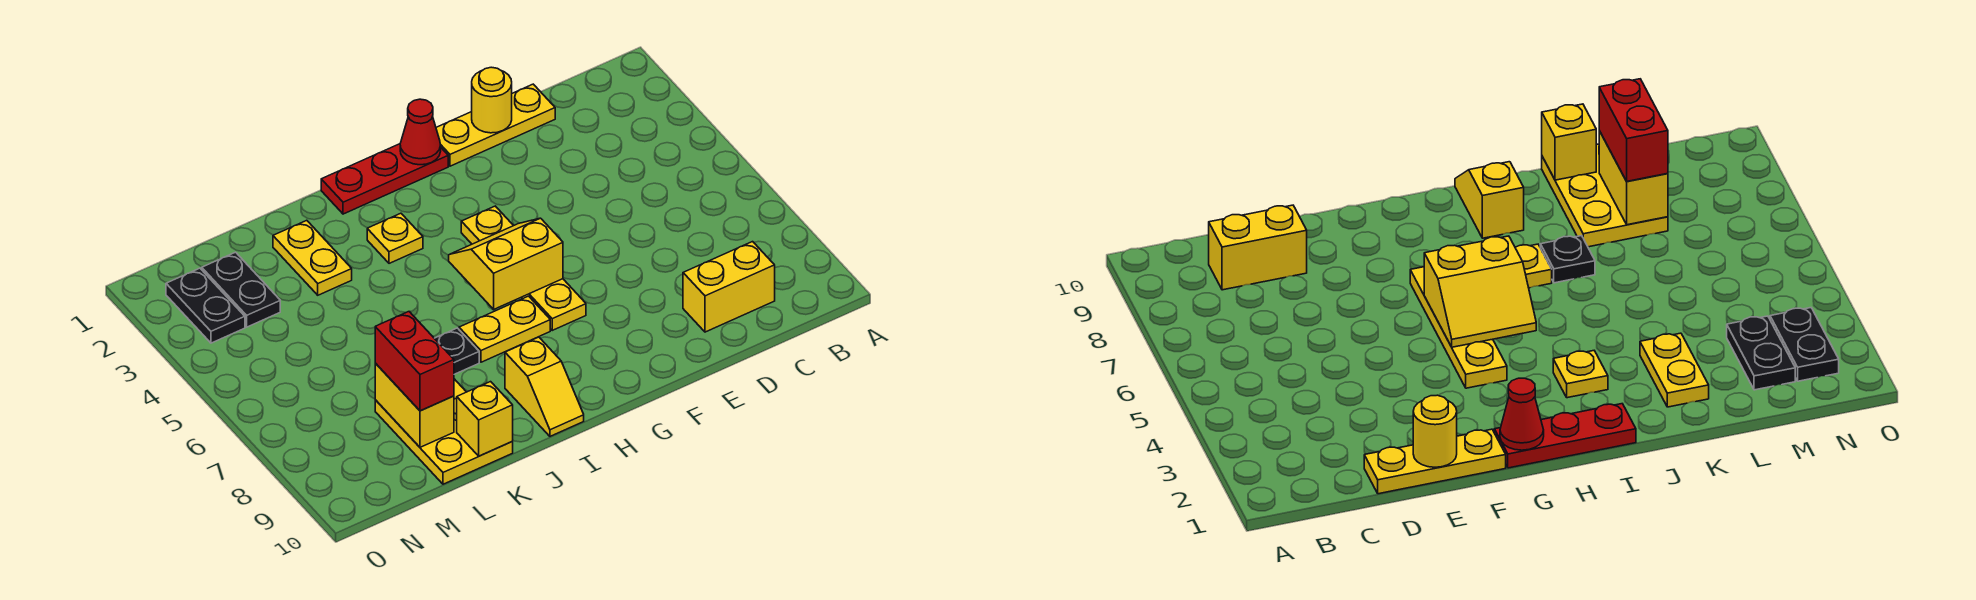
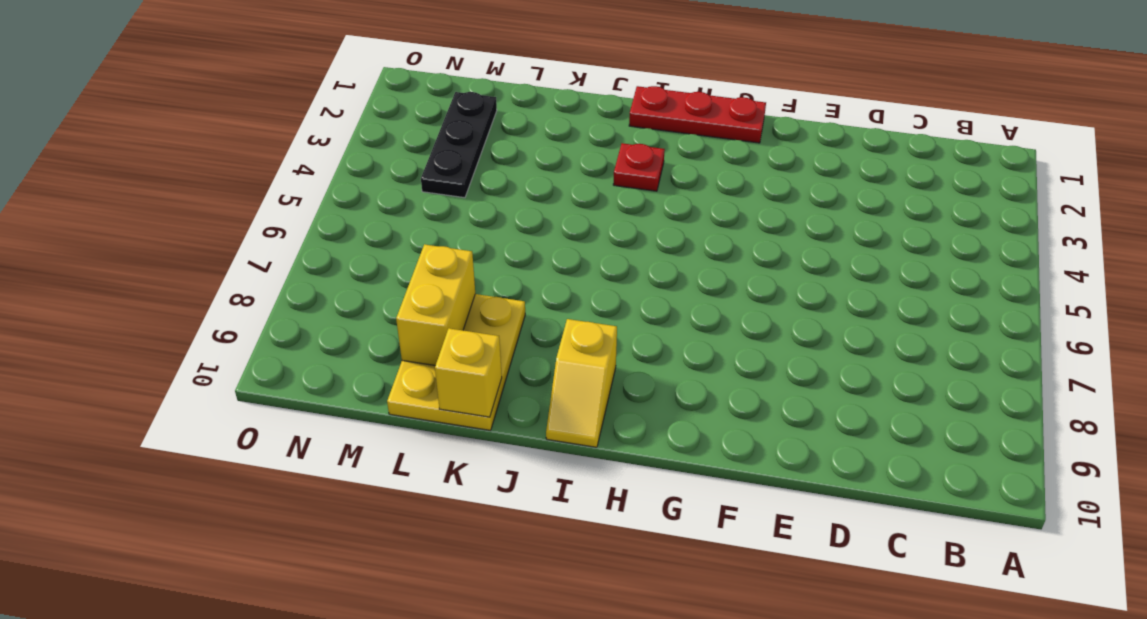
red plate I3 level 1 -> yellow plate I3 level 1
black plate M2:M4 level 1 -> black plate M2:M3 level 1
none -> yellow brick C9:D9 level 1
none -> yellow plate D1:F1 level 1
none -> yellow plate G4:G7 level 1

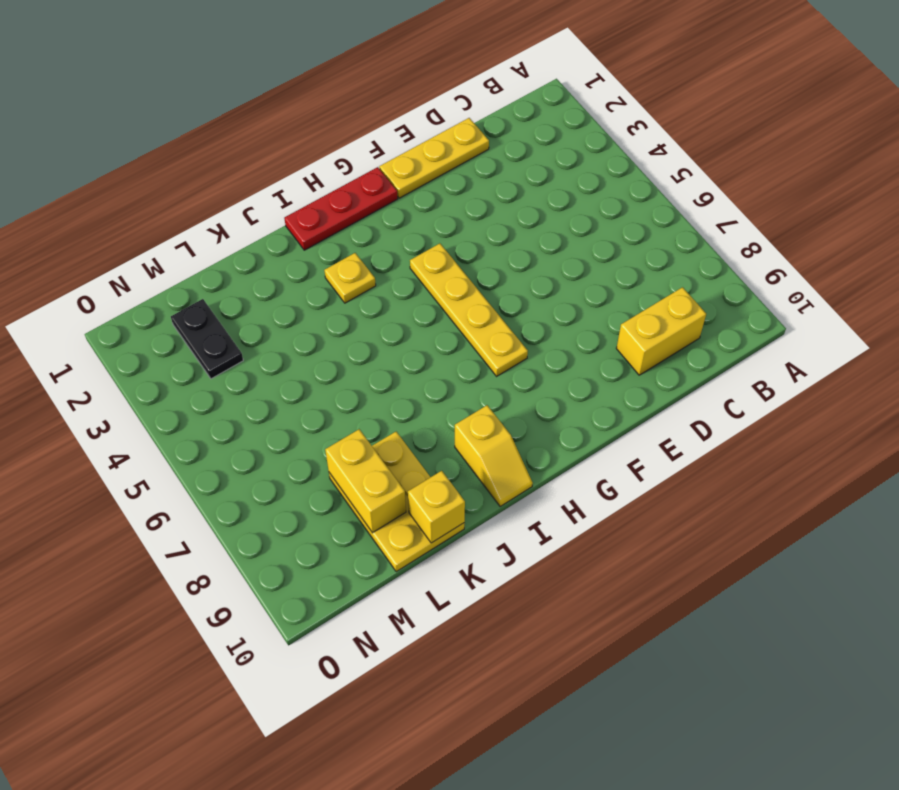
none -> yellow plate H7:I7 level 1
none -> black plate J7 level 1
none -> yellow plate K2:K3 level 1

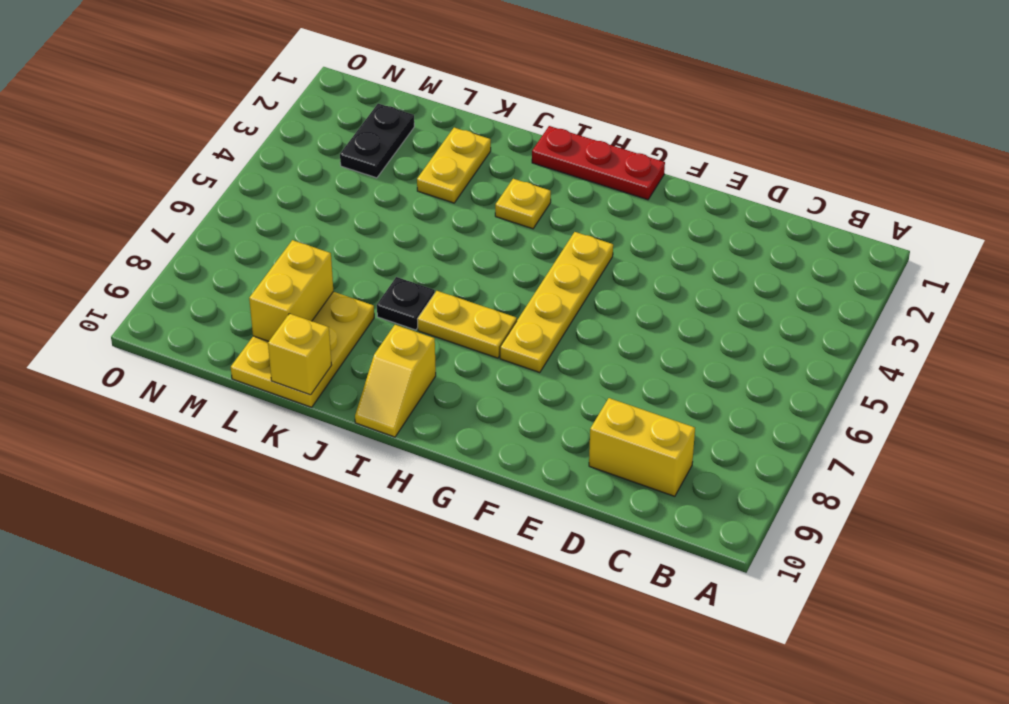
none -> yellow plate D1:F1 level 1
none -> black plate N2:N3 level 1
none -> yellow round brick E1 level 2

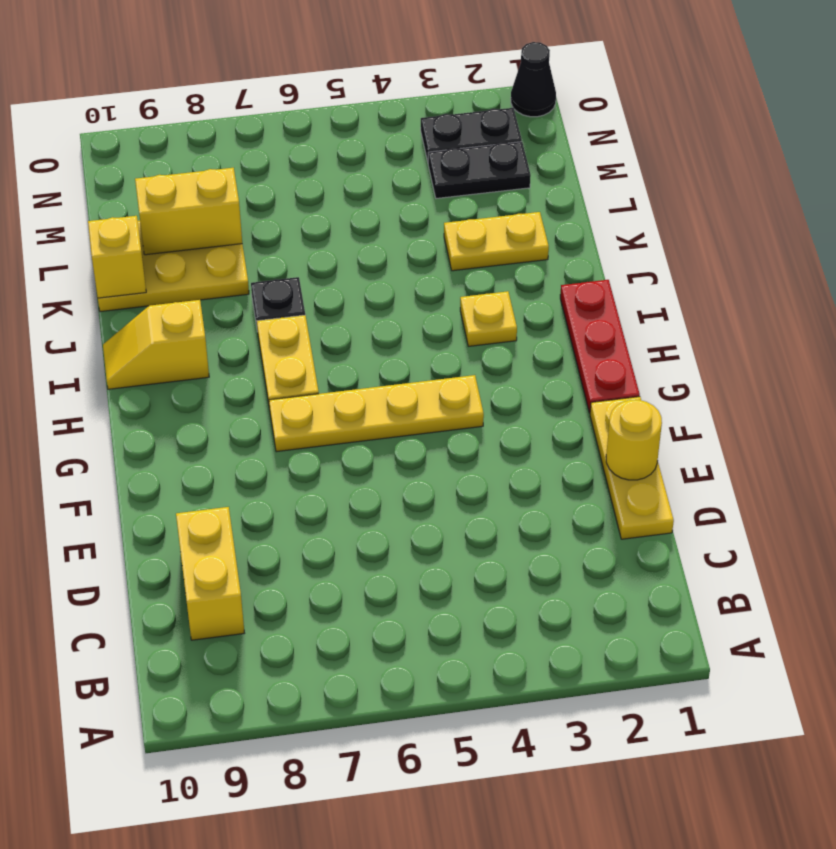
black cone O1 level 1 -> none
none -> red cone G1 level 2
none -> yellow slope G5:H6 level 2 top 6
none -> red brick L8:L9 level 3

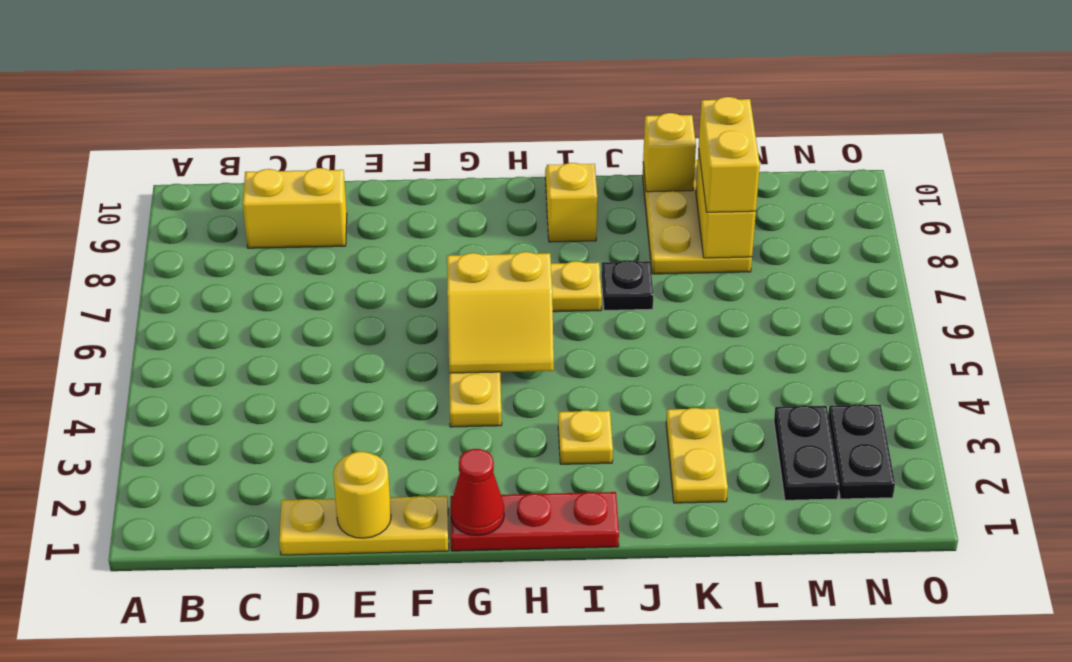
yellow brick L8:L9 level 3 -> red brick L8:L9 level 3

